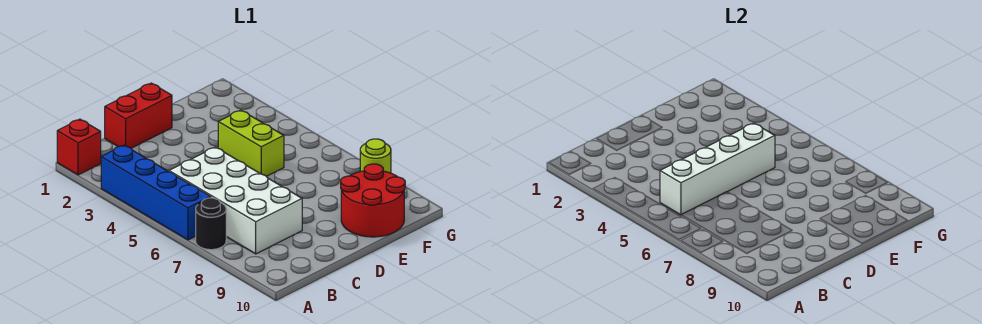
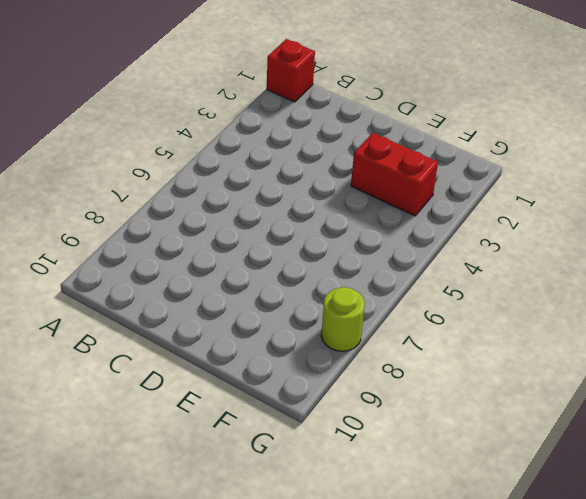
red brick E3:F3 level 1 -> red brick C1:D1 level 1
none -> blue brick A3:A6 level 1
none -> black round brick A7 level 1

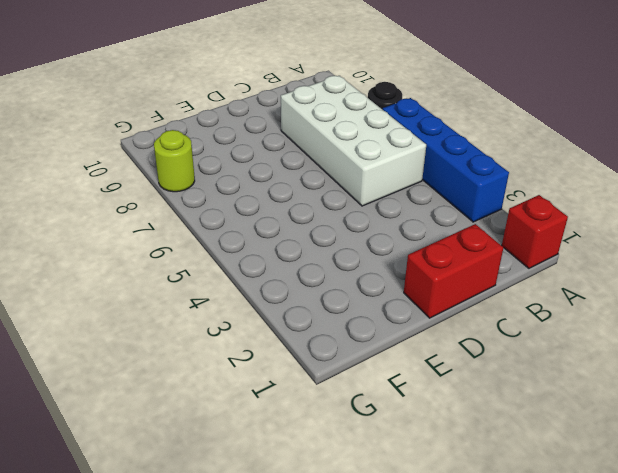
none -> lime brick E4:E5 level 1
none -> red round brick E9:F10 level 1

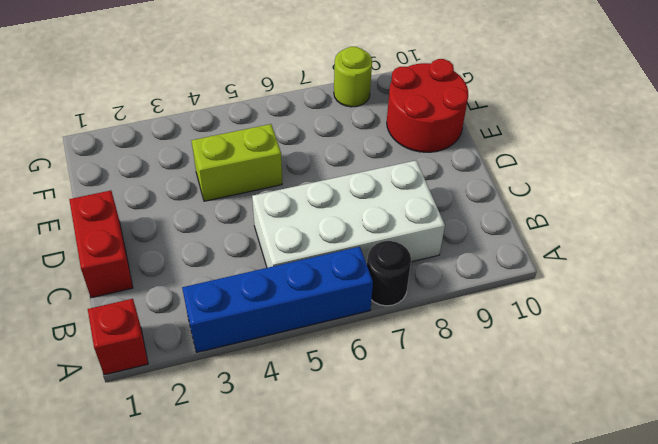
none -> white brick B5:E5 level 2

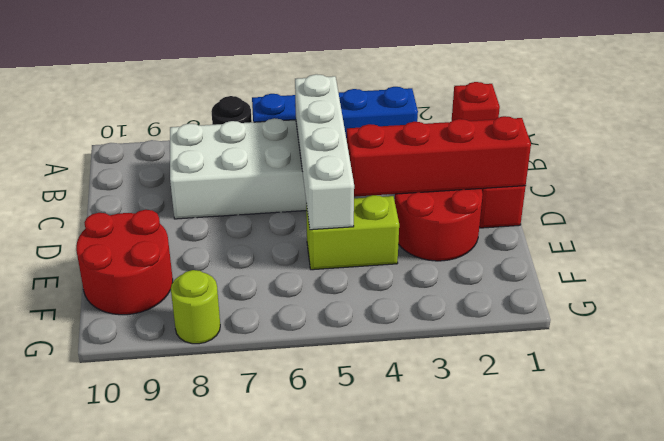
red brick D1:D4 level 2 -> none
red round brick D2:E3 level 1 -> none

